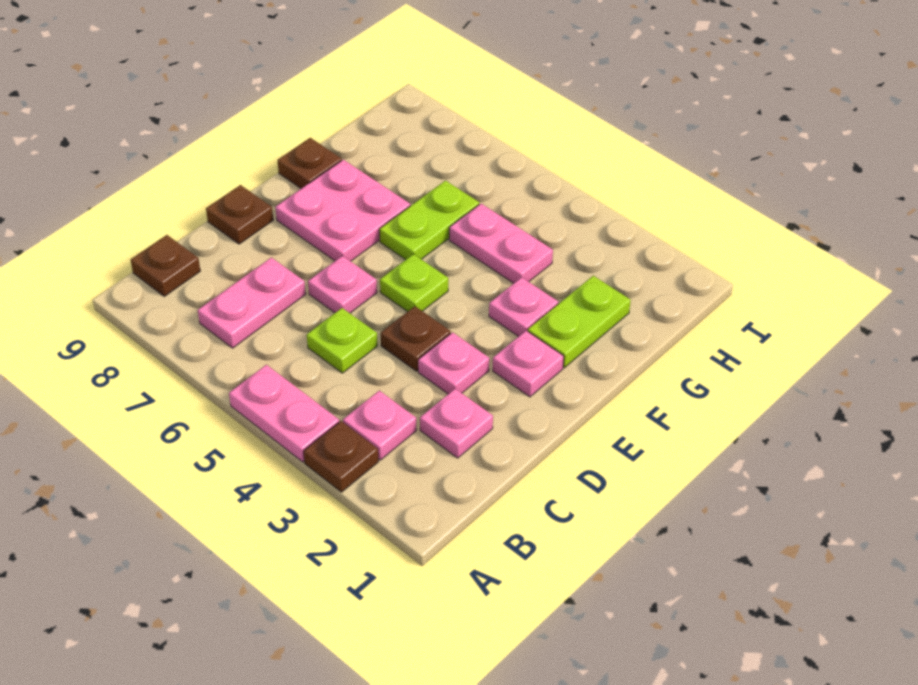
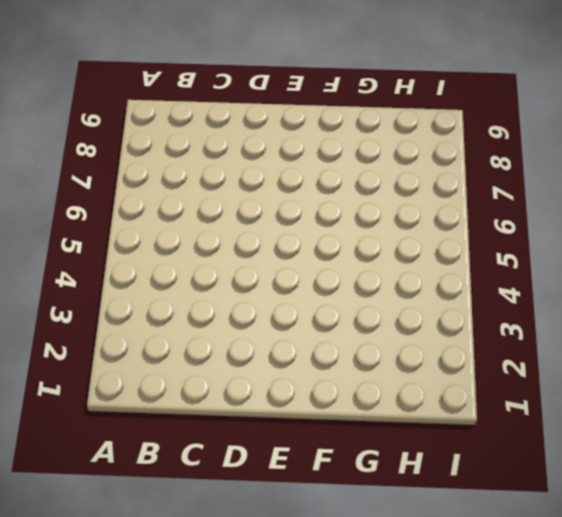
none -> brown plate A3 level 1
none -> pink plate A4:A5 level 1
none -> pink plate B3 level 1

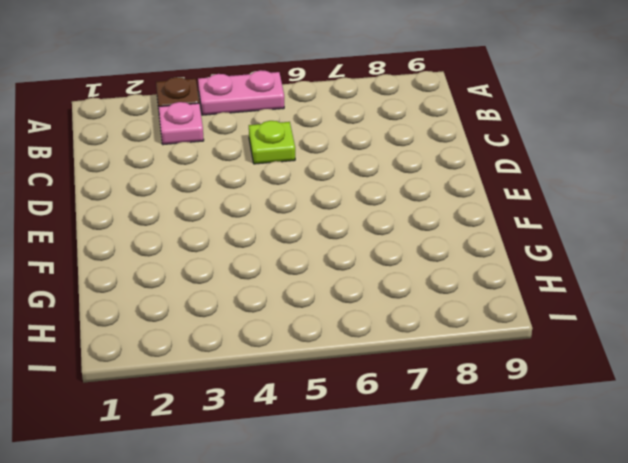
none -> pink plate B7:C7 level 1
none -> brown plate B9 level 1
none -> pink plate C2 level 1

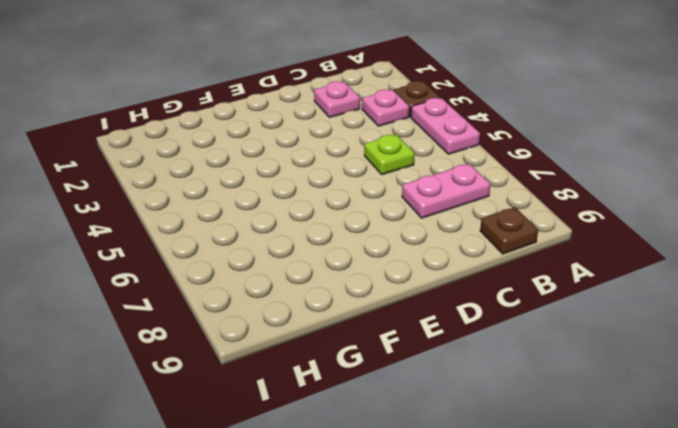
none -> pink plate D3 level 1
none -> brown plate D4 level 1
none -> pink plate D6 level 1

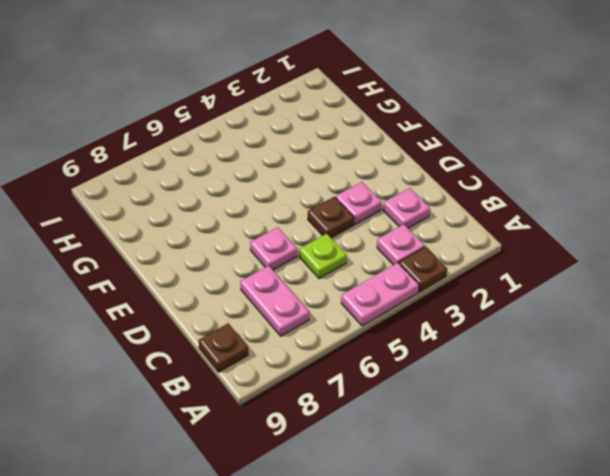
none -> brown plate D9 level 1
none -> pink plate E2 level 1
none -> lime plate E5 level 1

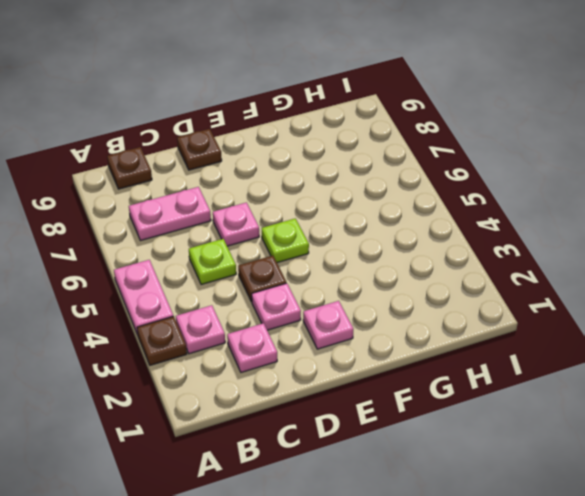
none -> pink plate E7:F8 level 1
none -> lime plate F2:G2 level 1
none -> pink plate F3 level 1

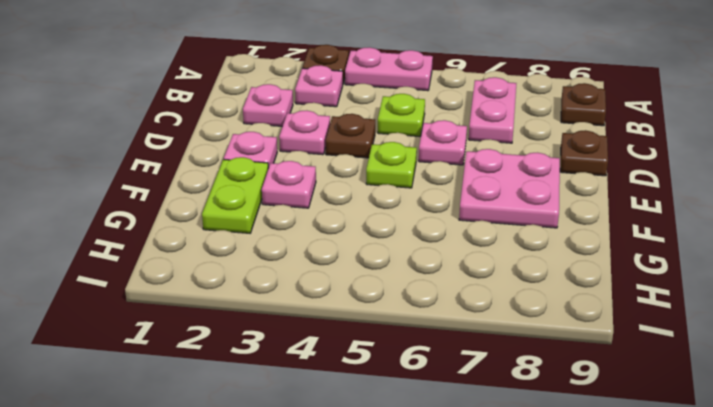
none -> lime plate F6:G6 level 1
none -> brown plate F9 level 1
none -> pink plate G4:G5 level 1

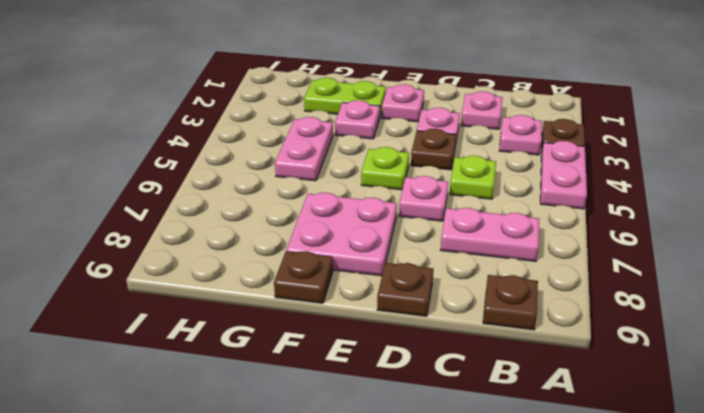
none -> lime plate F6:G6 level 1

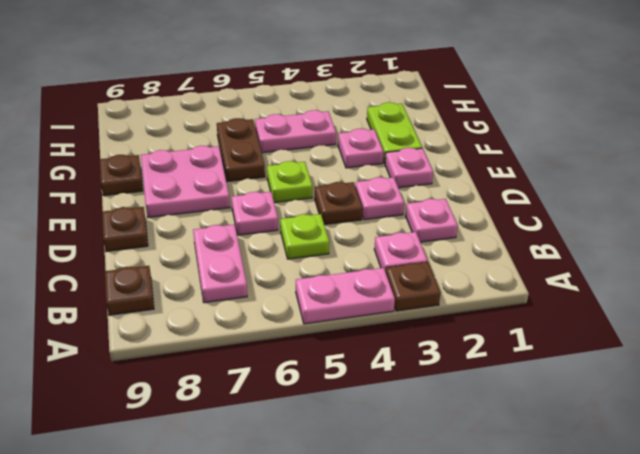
brown plate F6:G6 level 1 -> lime plate F6:G6 level 1

